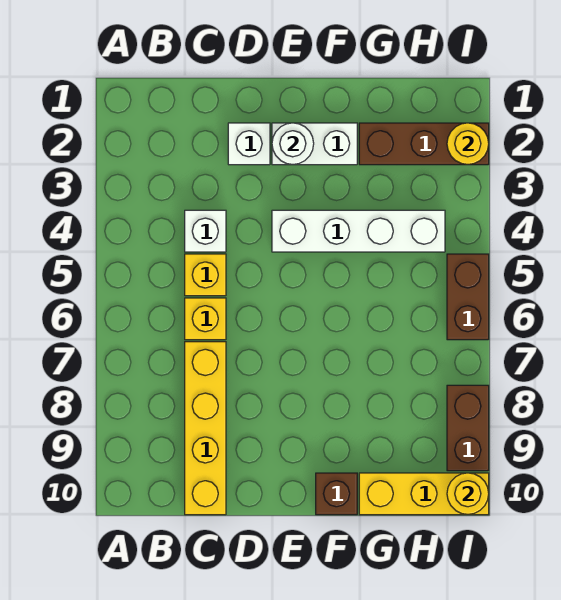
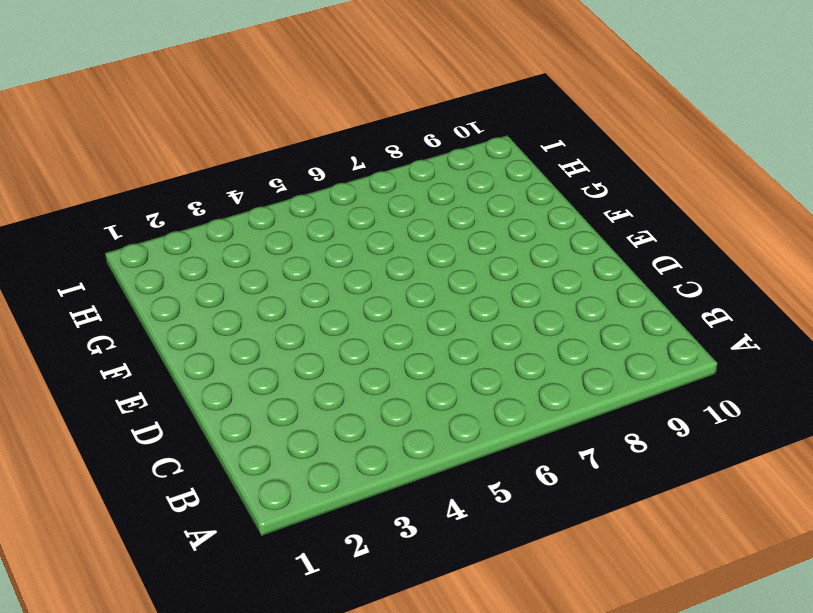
none -> white brick C4 level 1
none -> yellow brick C5 level 1
none -> yellow brick C6 level 1

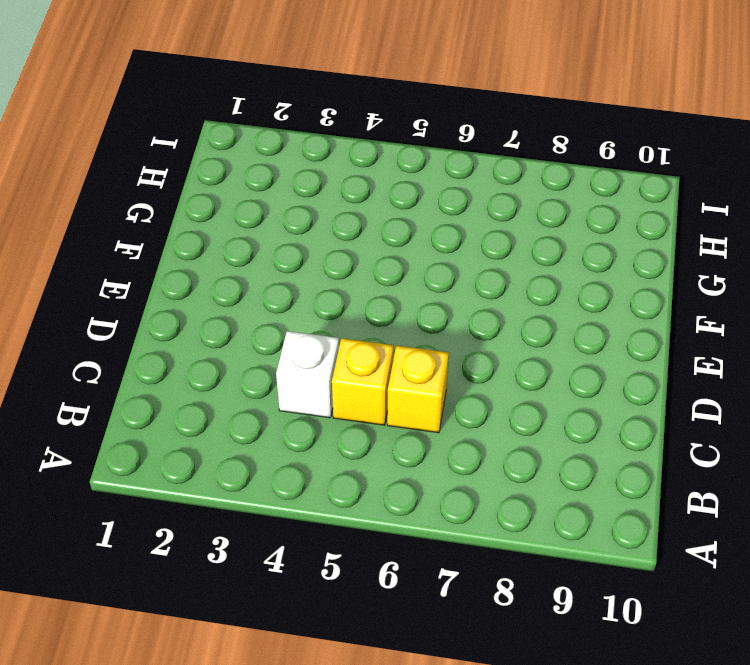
none -> yellow brick C7:C10 level 1
none -> white brick D2 level 1
none -> white brick E2:F2 level 1

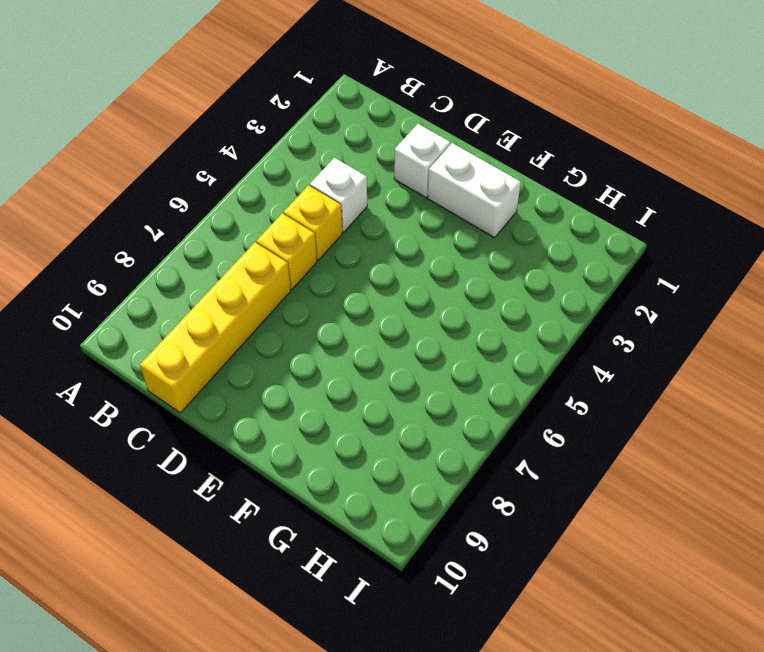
none -> white brick E4:H4 level 1
none -> brown brick F10 level 1
none -> brown brick G2:I2 level 1

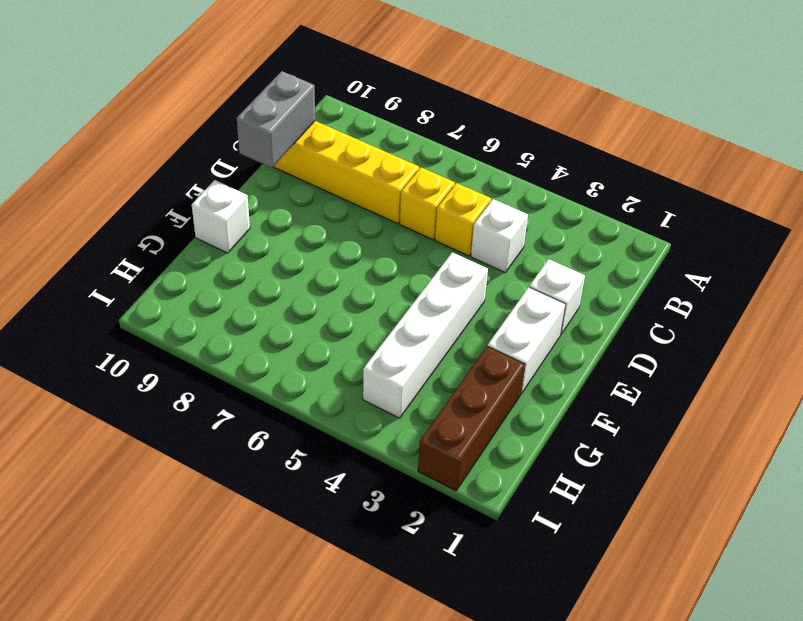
grey brick C10:D10 level 2 -> none
white brick F10 level 1 -> brown brick F10 level 1
none -> yellow brick G10:I10 level 1
none -> brown brick I5:I6 level 1
none -> brown brick I8:I9 level 1

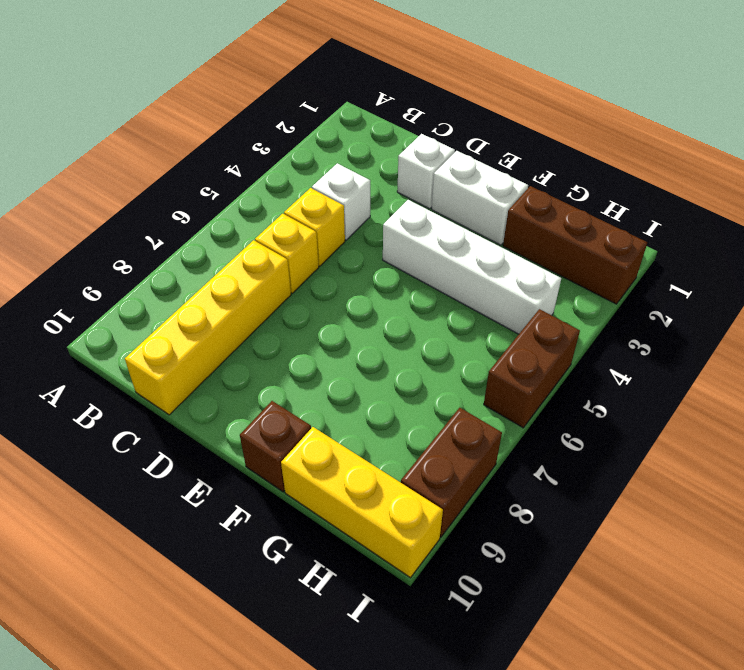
none -> white round brick E2 level 2
none -> yellow round brick I2 level 2
none -> yellow round brick I10 level 2

